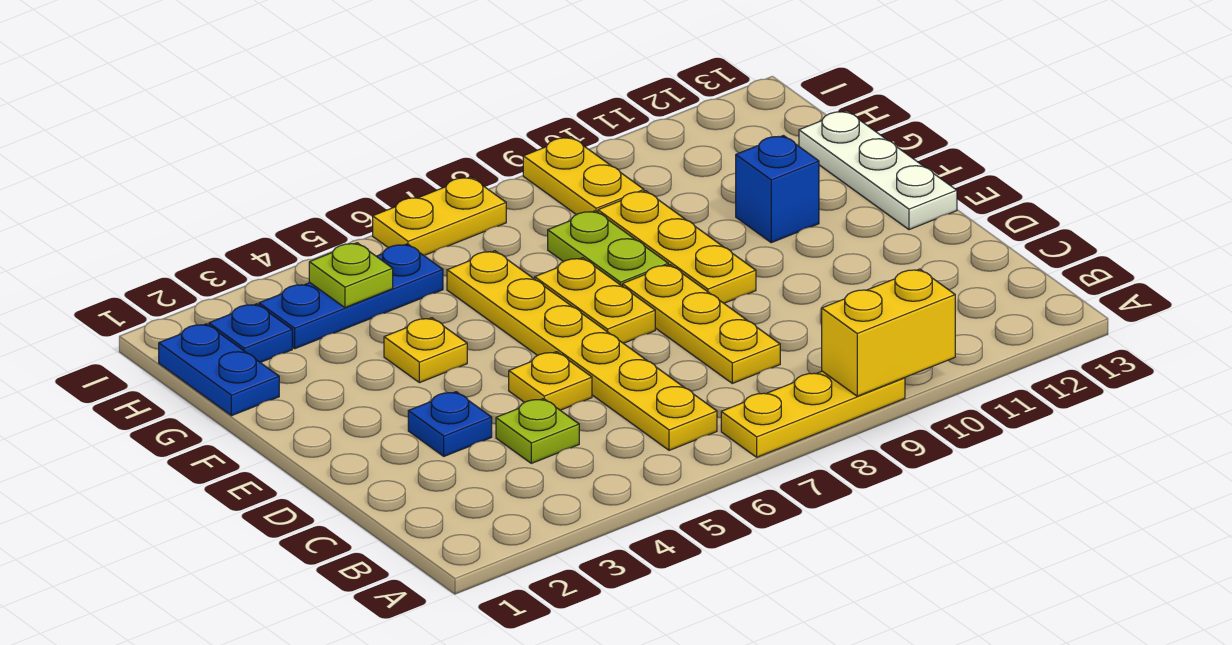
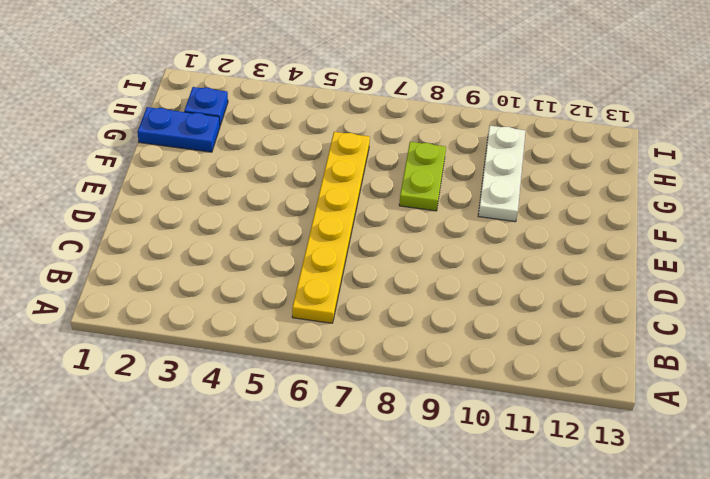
white plate F10:H10 level 1 -> white plate E13:G13 level 1
blue plate G1:G2 level 1 -> blue plate G1:H1 level 1
none -> yellow plate A7:A9 level 1
none -> lime plate C4 level 1
none -> yellow plate C8:E8 level 1

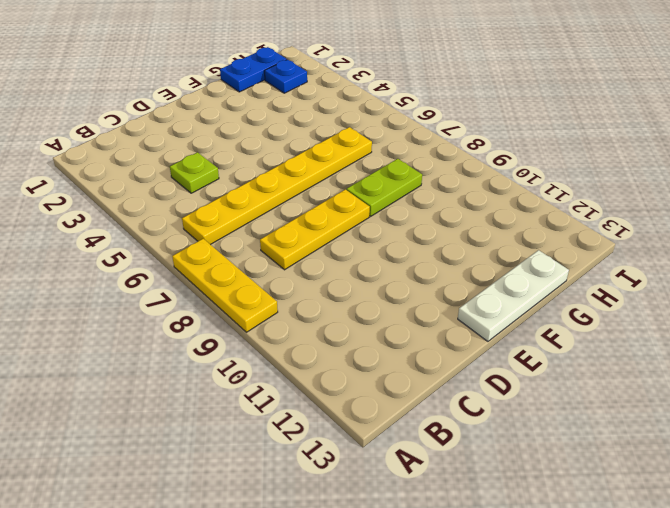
none -> blue plate D3 level 1
none -> yellow plate D5 level 1
none -> yellow plate E7:F7 level 1

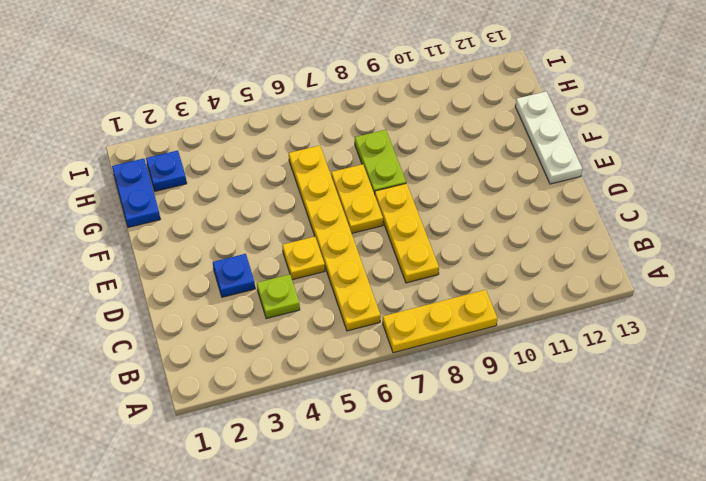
none -> yellow plate E9:G9 level 1
none -> yellow plate F4 level 1
none -> blue brick F11 level 1

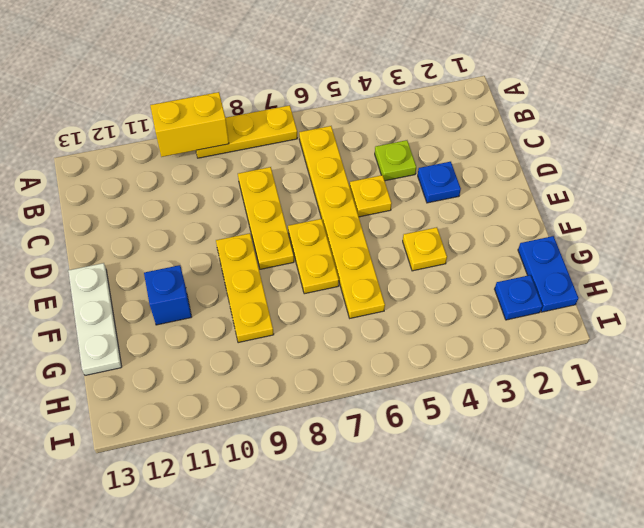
none -> lime plate F8:G8 level 1
none -> blue plate H3:H5 level 1
none -> yellow plate H9:I9 level 1

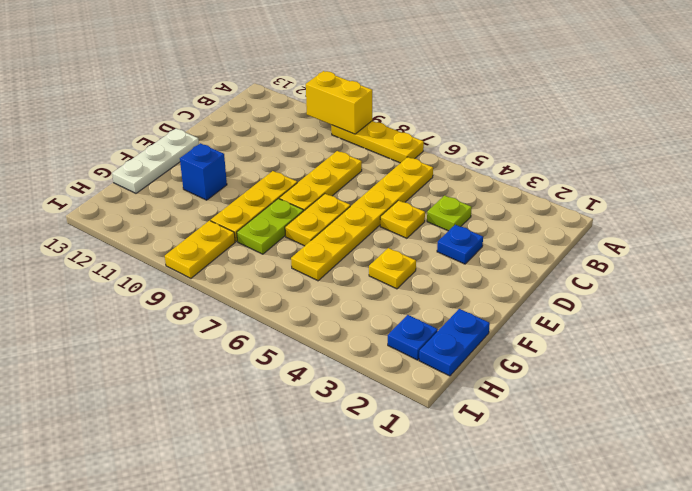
none -> blue plate H3:H5 level 1
none -> yellow plate I6:I7 level 1
none -> lime plate H4 level 2

